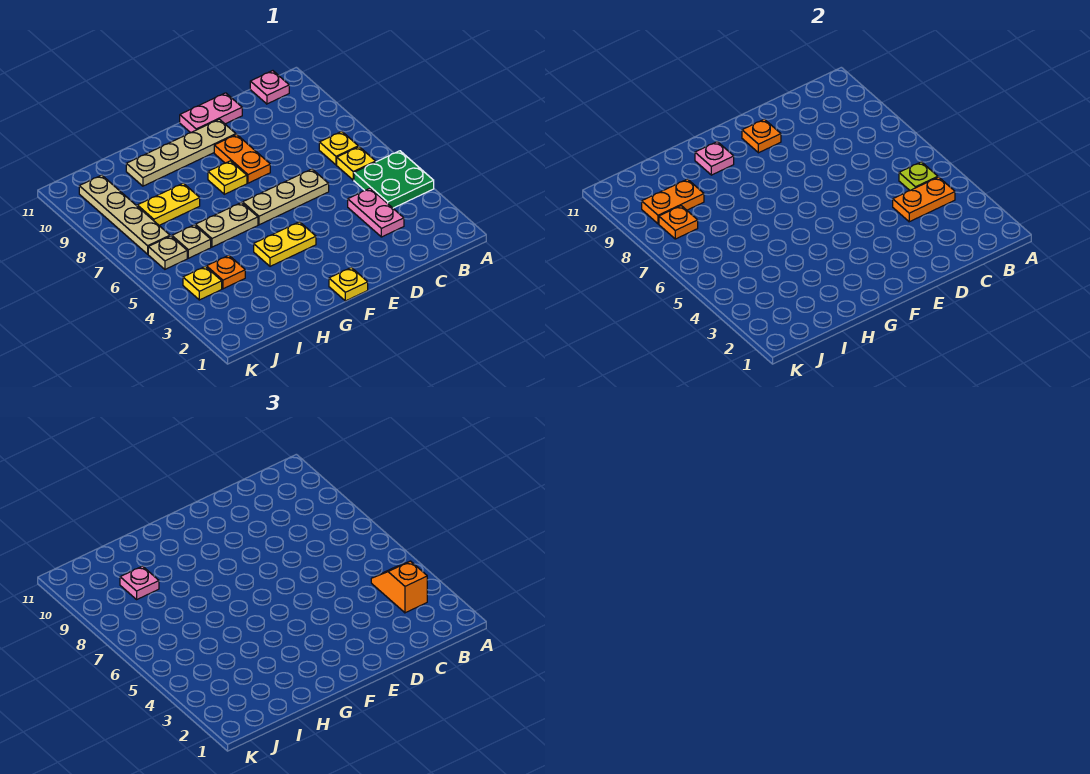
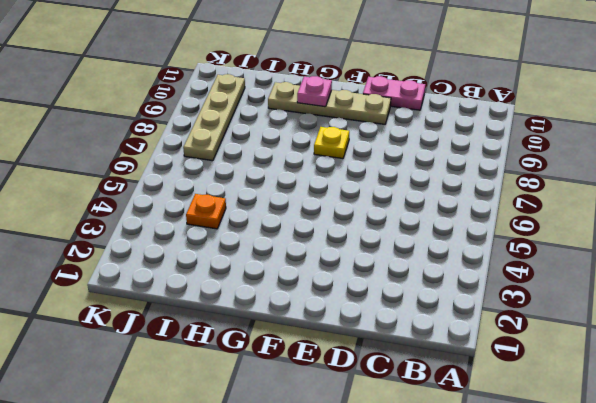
none -> green plate A4:B5 level 1
none -> yellow plate B6 level 1
none -> yellow plate B7 level 1

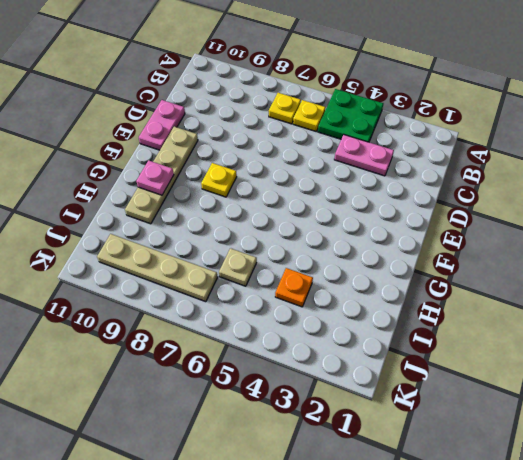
none -> pink plate B11 level 1
none -> tan plate D6:F6 level 1
none -> orange plate E8:E9 level 1

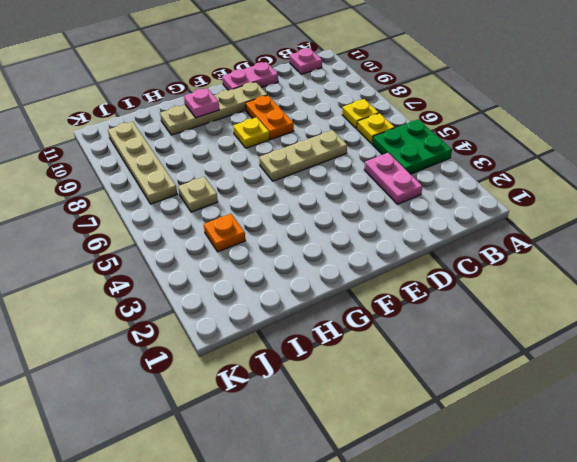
none -> yellow plate F1 level 1
none -> yellow plate F4:G4 level 1
none -> tan plate G6:H6 level 1

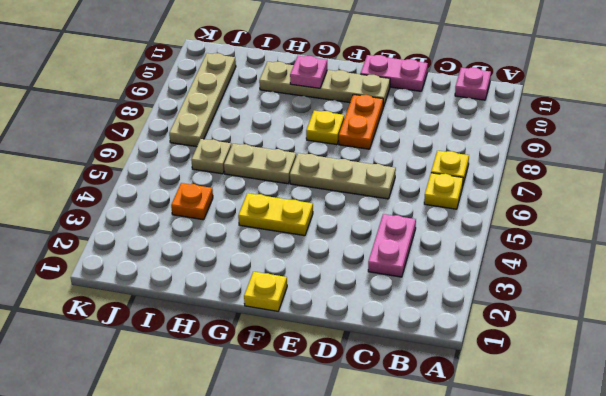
none -> green plate A4:B5 level 1
none -> yellow plate H8:I8 level 1
none -> yellow plate J4 level 1

